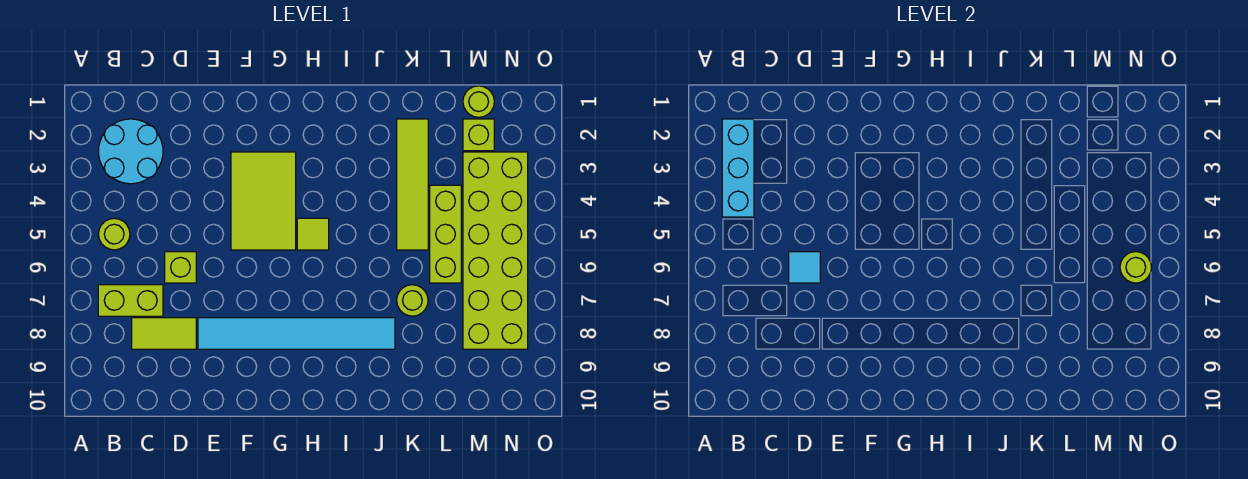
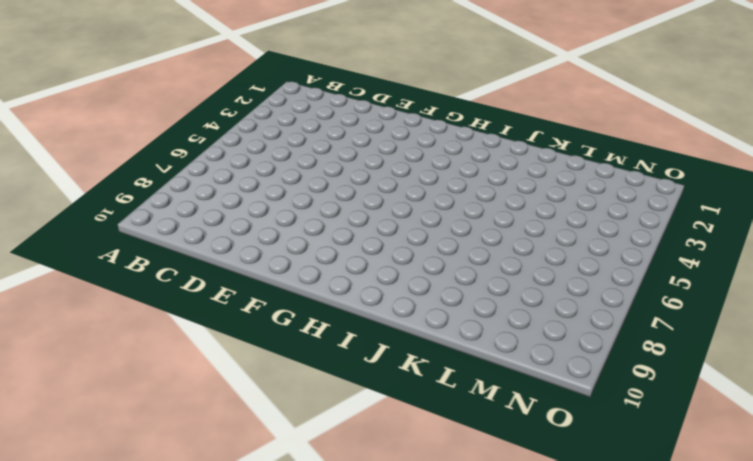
none -> cyan round brick B2:C3 level 1
none -> lime round brick B5 level 1
none -> lime brick B7:C7 level 1

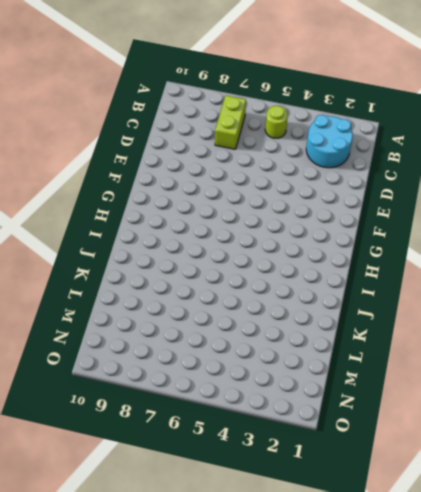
none -> lime tile C8:D8 level 1
none -> lime brick D6 level 1
none -> cyan tile E8:J8 level 1

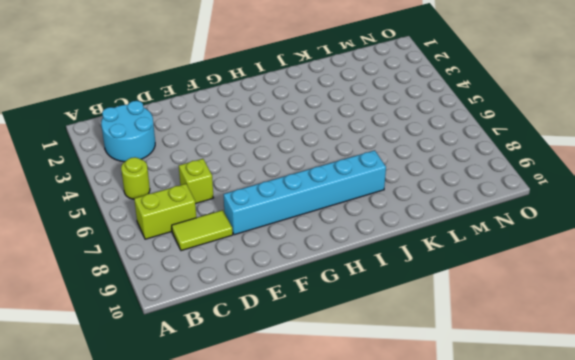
cyan brick E8:J8 level 1 -> cyan tile E8:J8 level 1
none -> lime tile F3:G5 level 1
none -> lime tile H5 level 1
none -> lime tile K2:K5 level 1

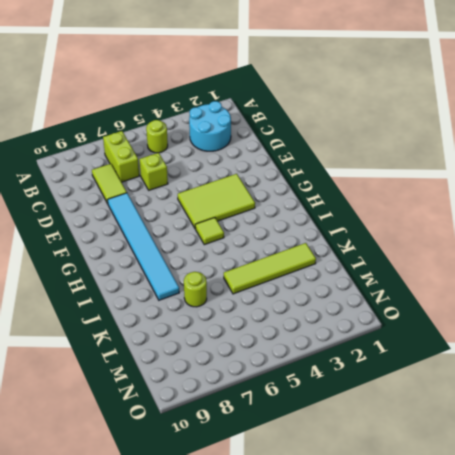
none -> lime brick L4:L6 level 1
none -> lime round brick M1 level 1
none -> lime brick M2 level 1

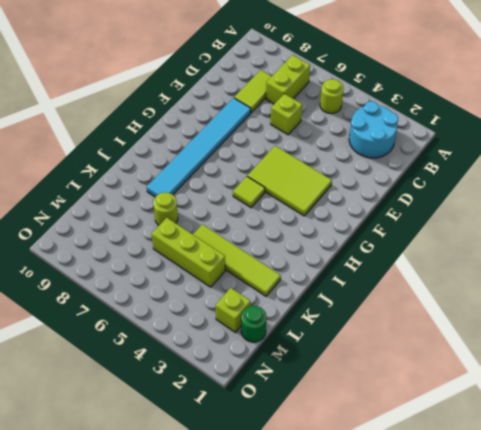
green round brick M1 level 1 -> lime round brick M1 level 1
none -> lime brick M3:N8 level 1
none -> cyan brick B2:B4 level 2
none -> cyan tile D6 level 2

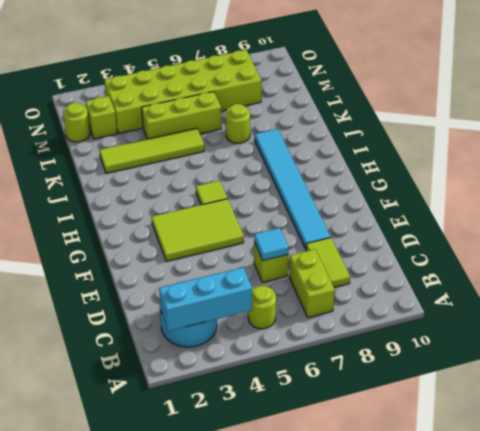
none -> lime round brick N6 level 2

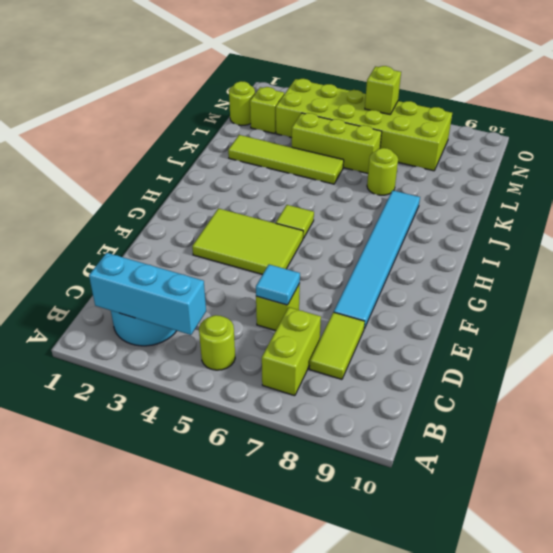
lime brick N6 level 2 -> lime round brick N6 level 2

